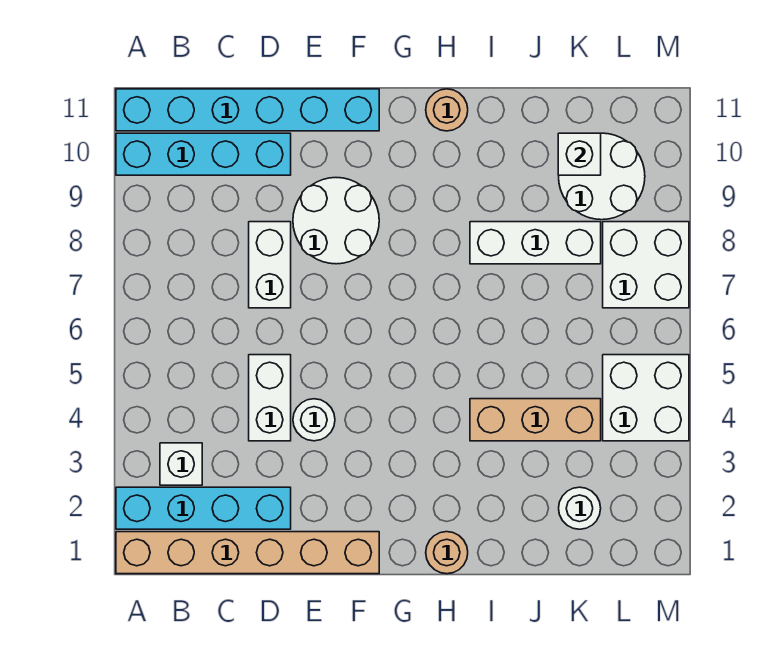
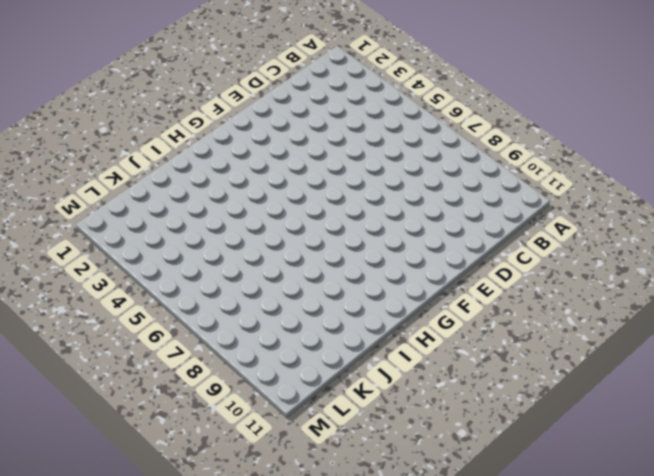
none -> tan brick A1:F1 level 1
none -> cyan brick A2:D2 level 1
none -> cyan brick A10:D10 level 1

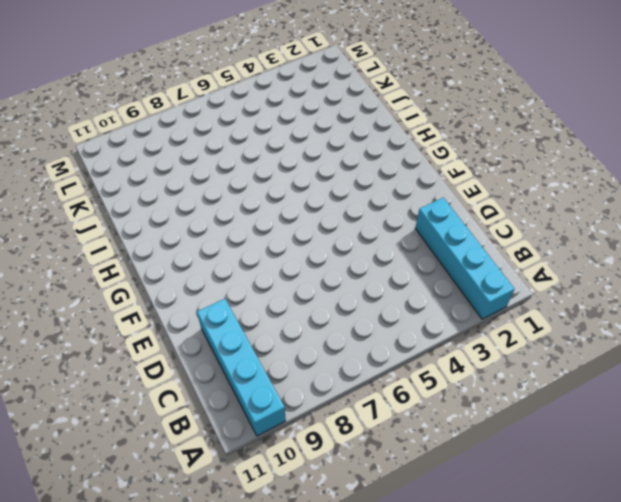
none -> tan brick A1:F1 level 1
none -> cyan brick A11:F11 level 1
none -> white brick B3 level 1

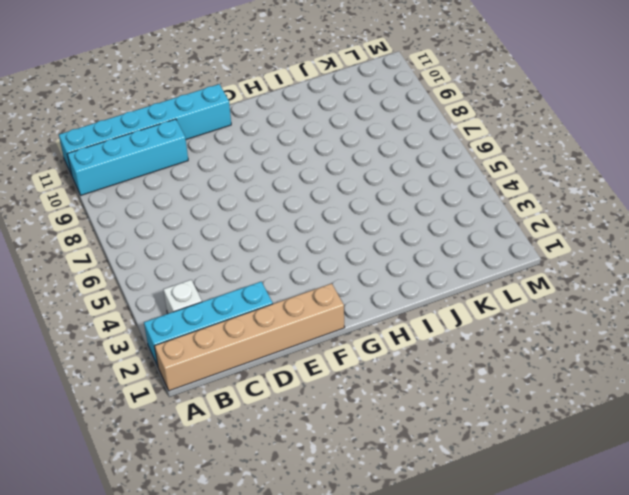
none -> white brick D4:D5 level 1
none -> white brick D7:D8 level 1
none -> white round brick E4 level 1

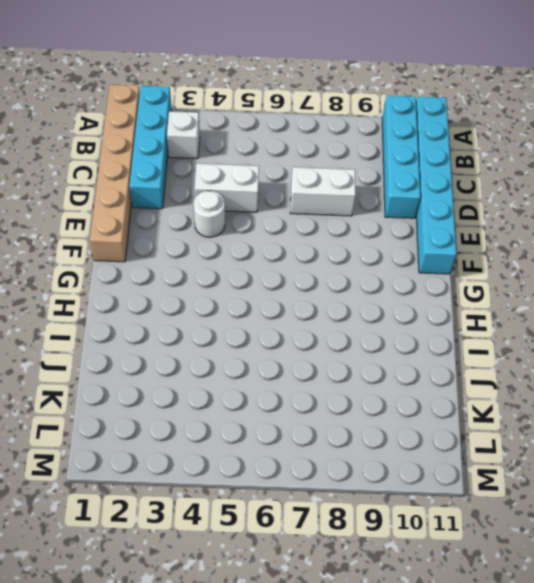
none -> white round brick E8:F9 level 1
none -> tan round brick H1 level 1
none -> tan round brick H11 level 1

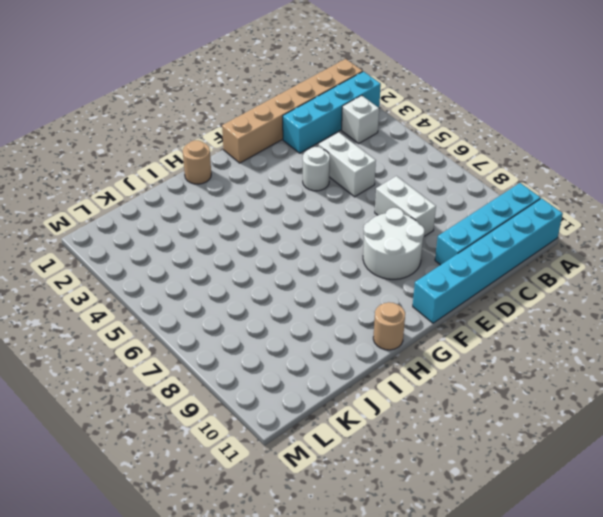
none -> tan brick I4:K4 level 1
none -> white brick I8:K8 level 1
none -> white round brick K2 level 1

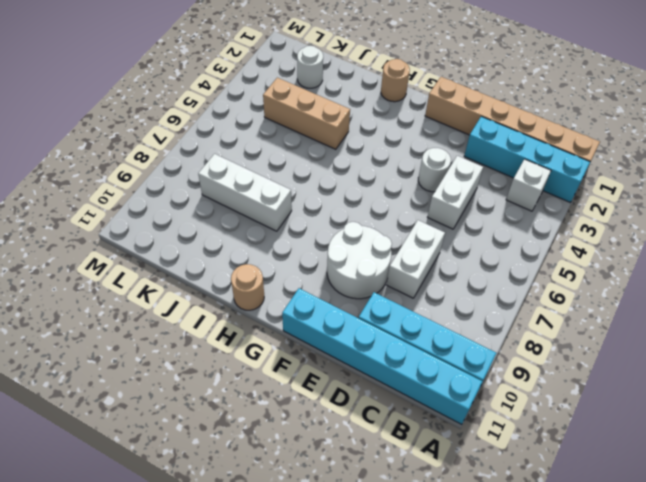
none -> white round brick K9:L10 level 1
none -> white brick L4:M5 level 1
none -> white brick L7:M8 level 1

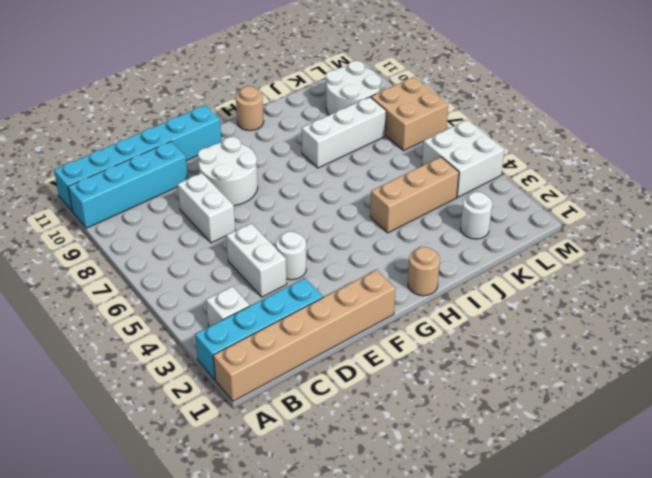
tan brick L7:M8 level 1 -> white brick L7:M8 level 1
none -> white brick K10 level 2

